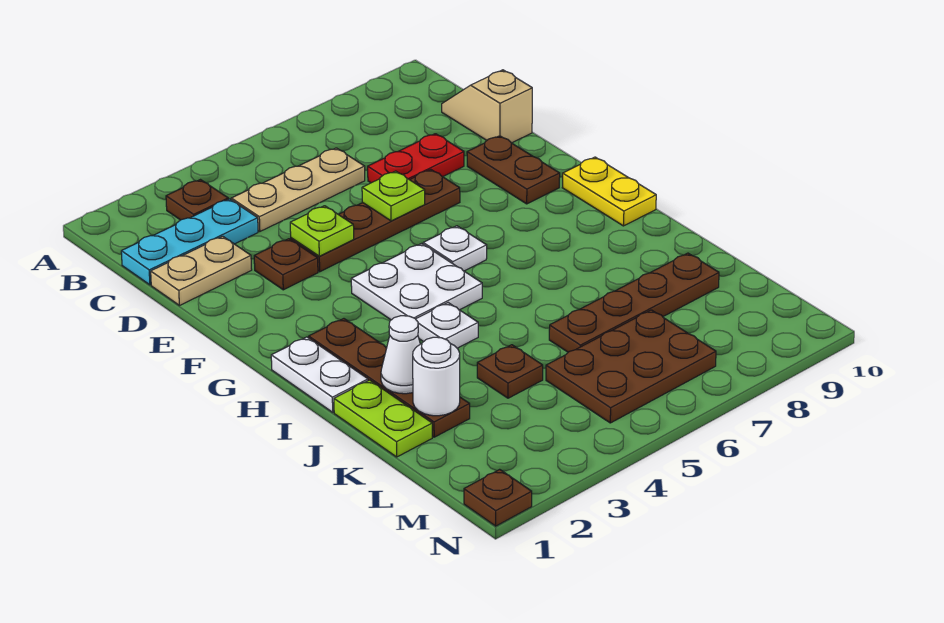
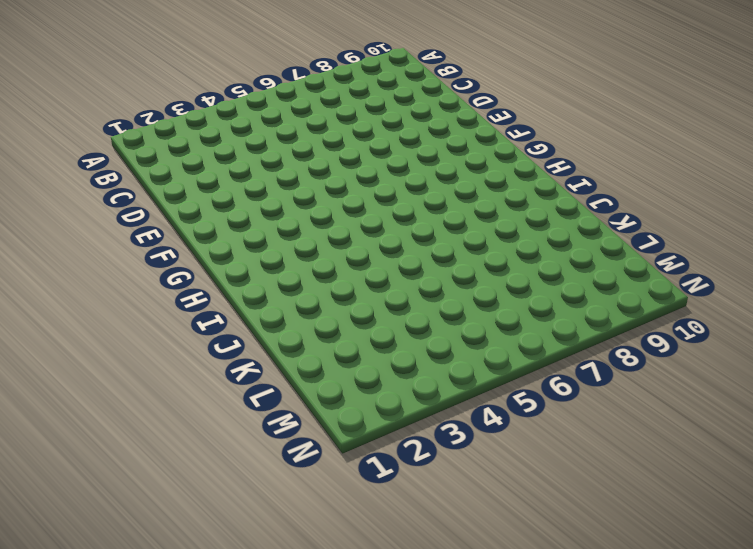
none -> brown plate B3 level 1
none -> cyan plate C1:C3 level 1
none -> tan plate C4:C6 level 1

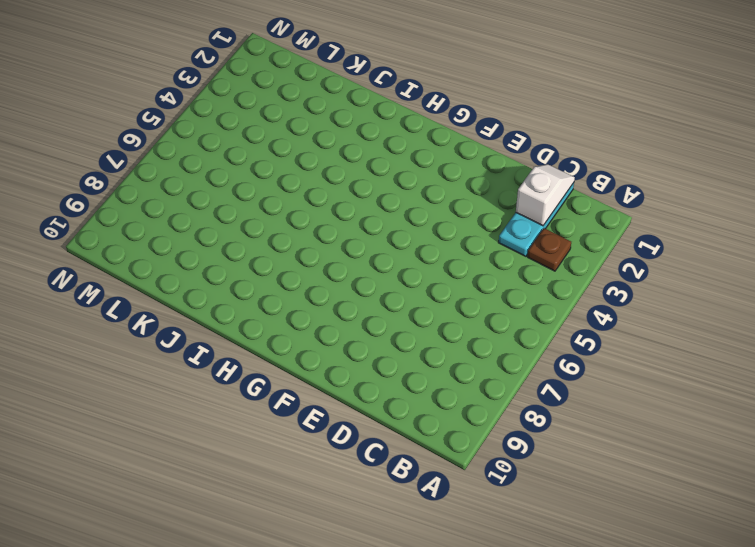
white slope C1:C2 level 2 top 2 -> none
none -> tan plate C4:C6 level 1
none -> tan slope C10:D10 level 1 top D
none -> tan plate D1:D2 level 1

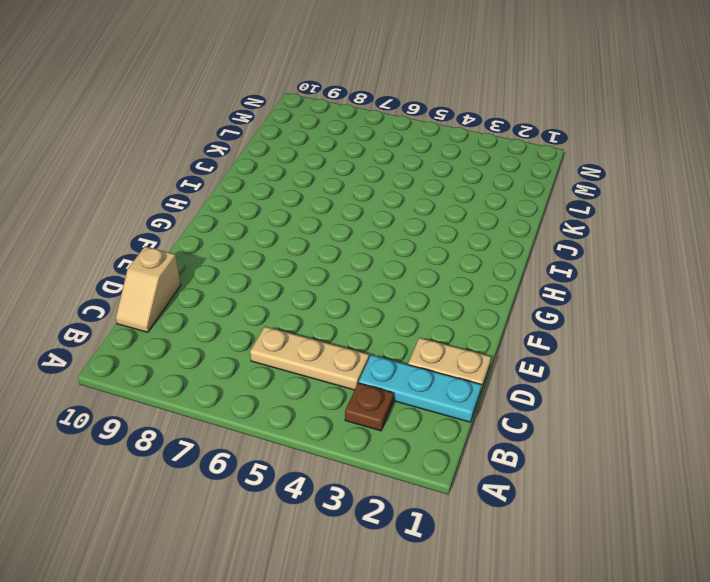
none -> red plate D7:D8 level 1
none -> brown plate E3 level 1
none -> brown plate E4:E7 level 1

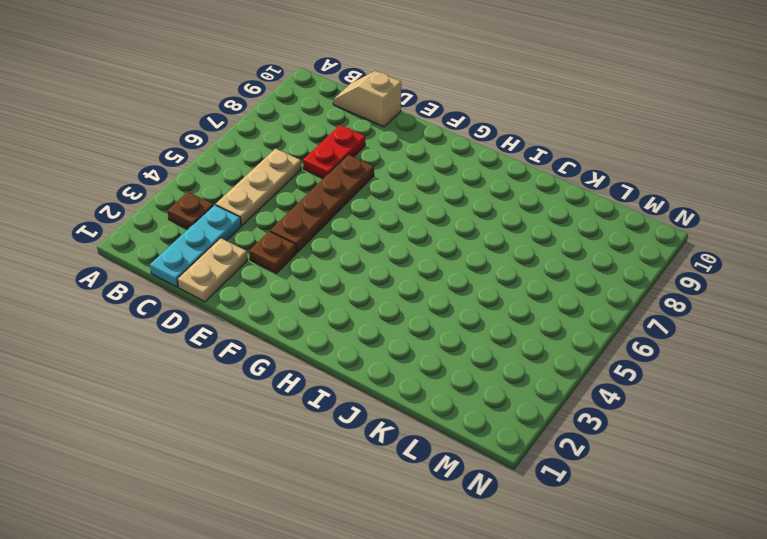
none -> brown plate E9:F9 level 1
none -> white plate G4:H5 level 1
none -> white plate G6 level 1

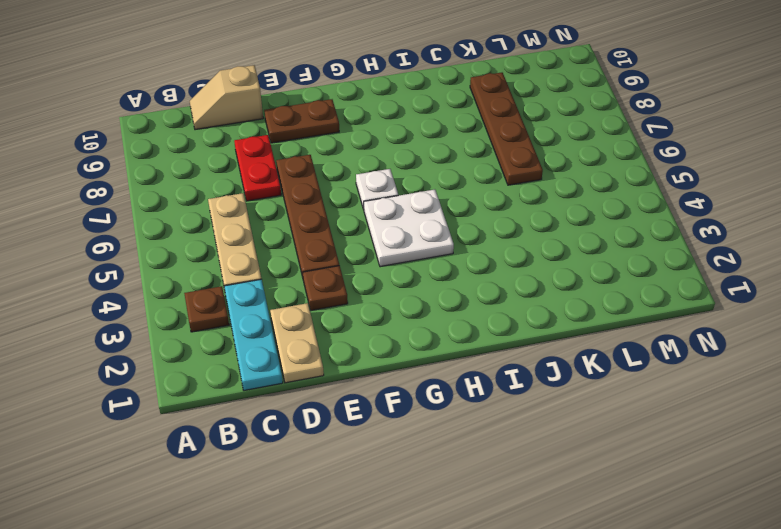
none -> yellow plate G10:H10 level 1
none -> white plate H1:I1 level 1
none -> brown plate H2:K2 level 1

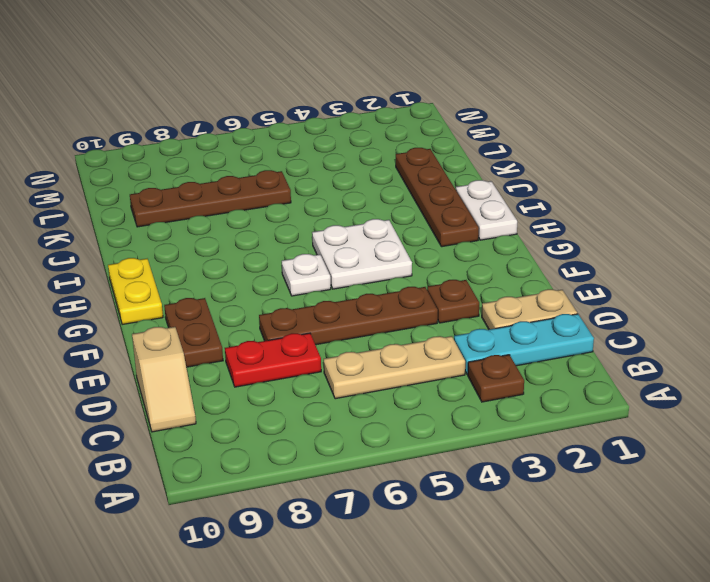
none -> white plate I4 level 1
none -> lime plate J1:K1 level 1
none -> brown plate K4 level 1

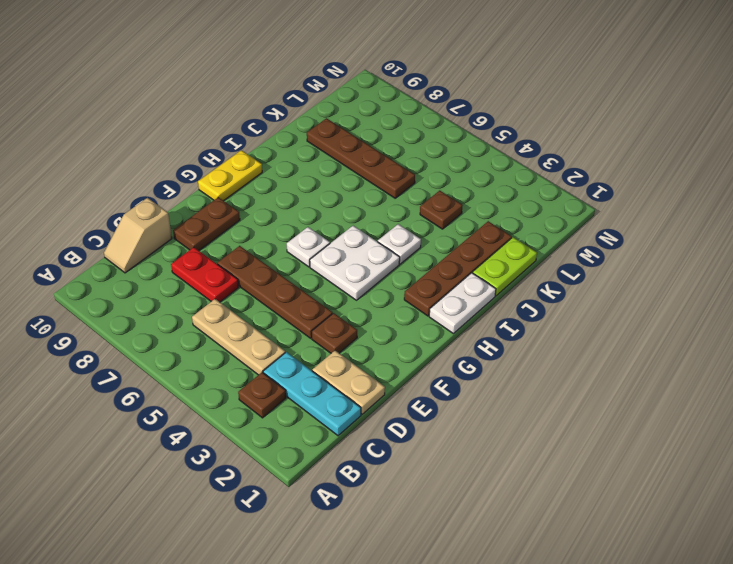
none -> brown plate L5:M7 level 1
none -> brown plate N1 level 1
none -> lime plate E4 level 2

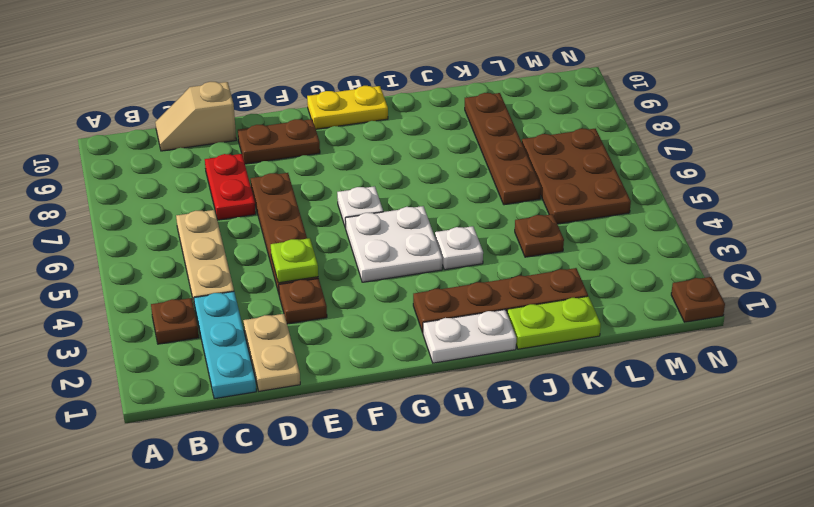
none -> lime plate E6 level 2
none -> white cone J2 level 2
none -> white round brick K2 level 2

